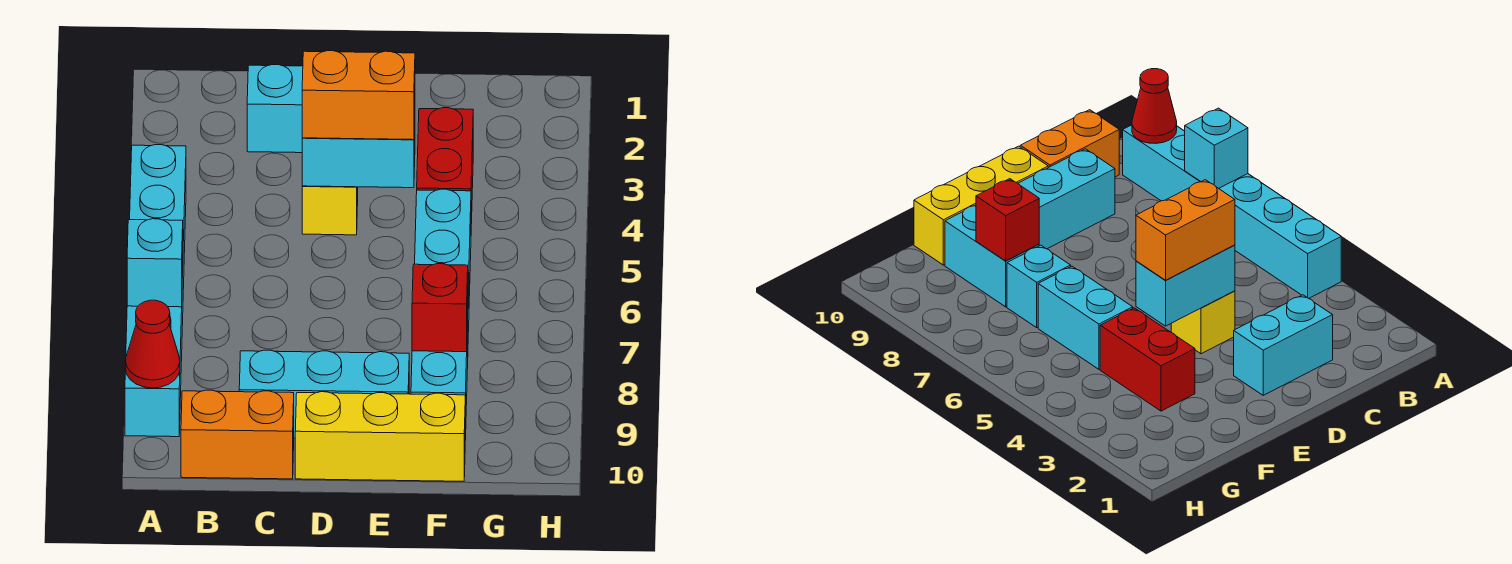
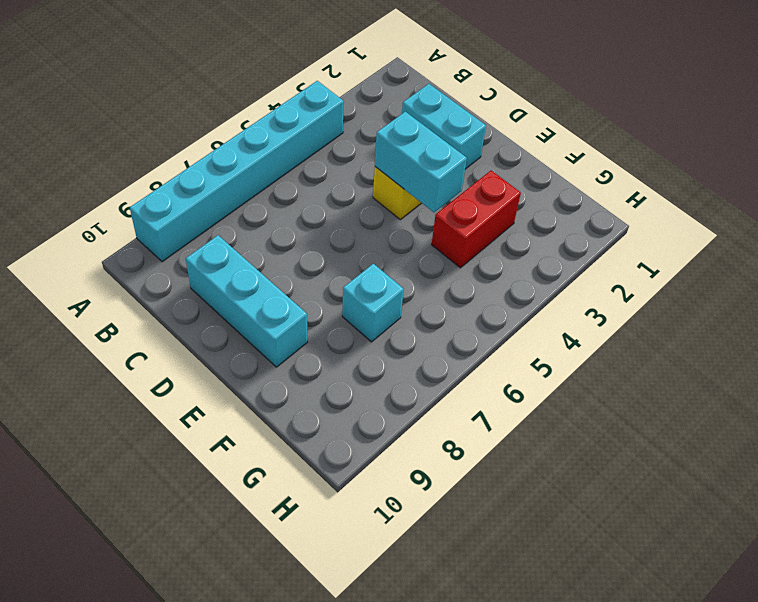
none -> orange brick B10:C10 level 1
none -> yellow brick D10:F10 level 1
none -> cyan brick F5:F6 level 1

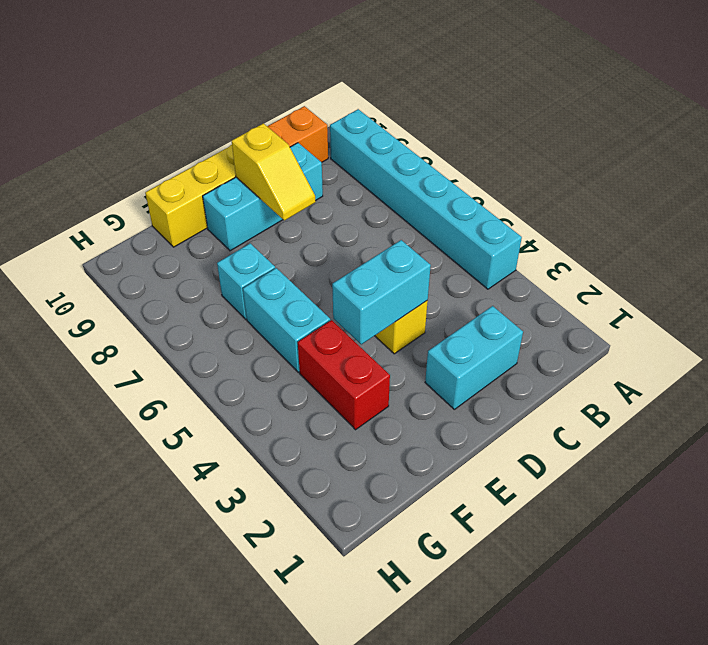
yellow slope D8:D9 level 2 top 9 -> none
none -> cyan brick F8:F9 level 1
none -> cyan brick A7 level 2
none -> red cone A9 level 2

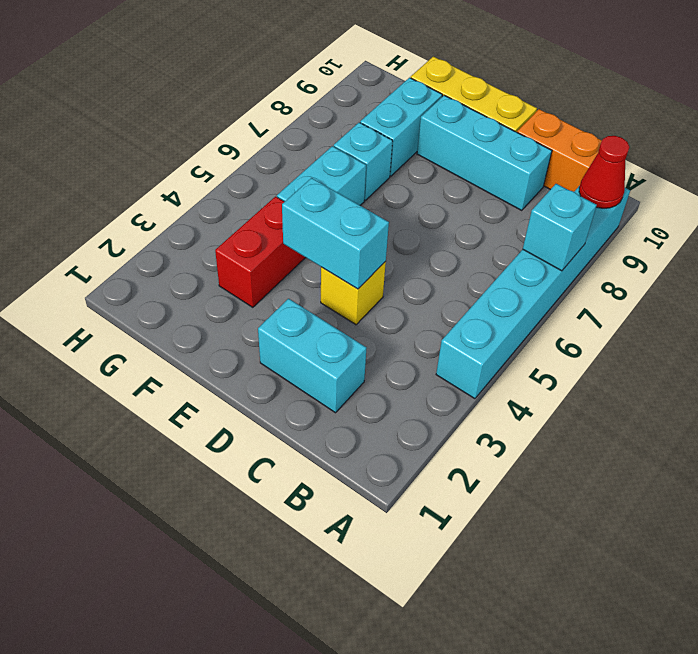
none -> red brick F8 level 2
none -> orange brick D4:E4 level 3

